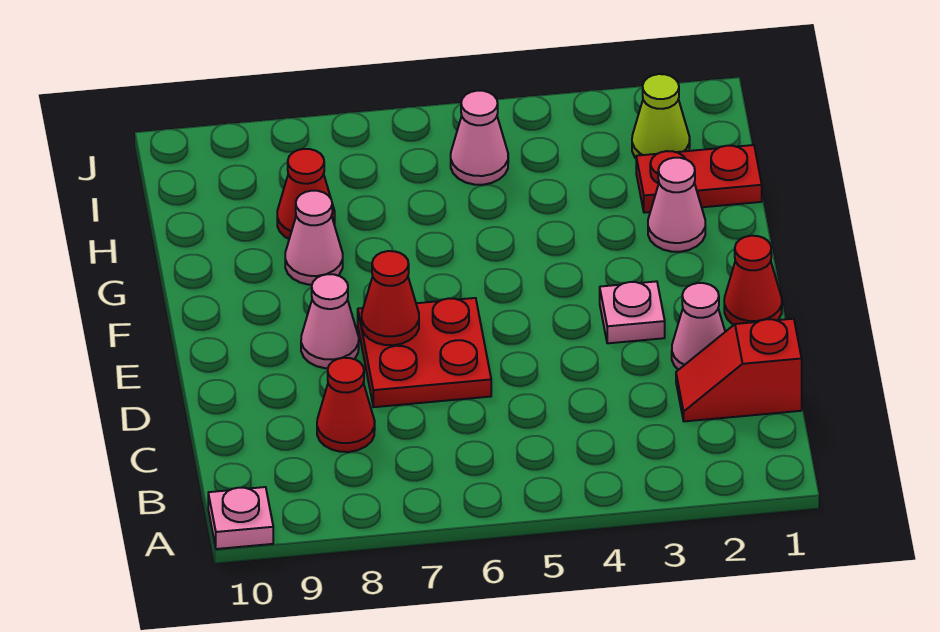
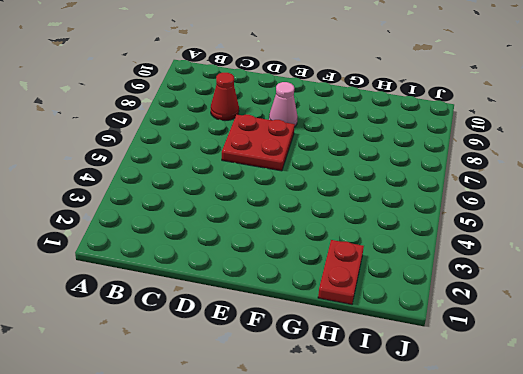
none -> pink plate A10 level 1
none -> red slope C1:C2 level 1 top 1
none -> pink cone D2 level 1

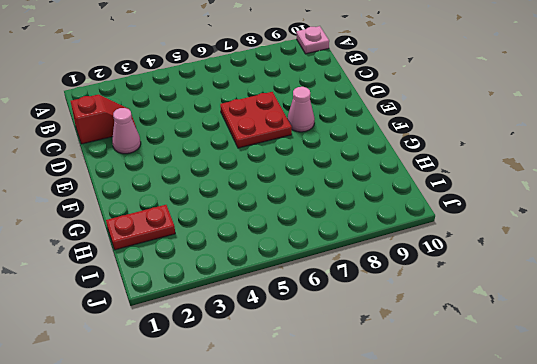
none -> red cone C8 level 1
none -> red cone E1 level 1
none -> pink plate E3 level 1

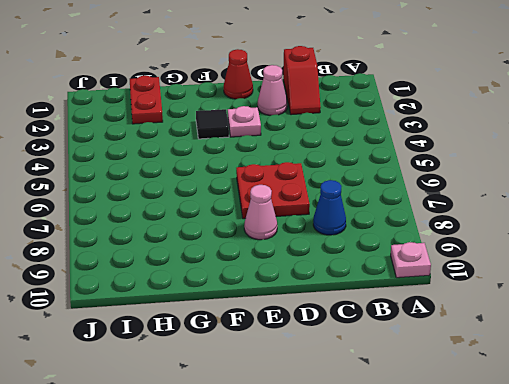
blue cone C8 level 1 -> red cone C8 level 1
black tile F3 level 1 -> none
none -> pink cone G2 level 1
none -> pink cone G8 level 1
none -> red cone H8 level 1

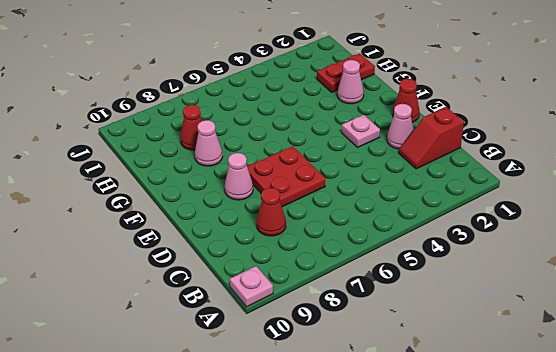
none -> lime cone I2 level 1
none -> pink cone I5 level 1
none -> red cone E7 level 2

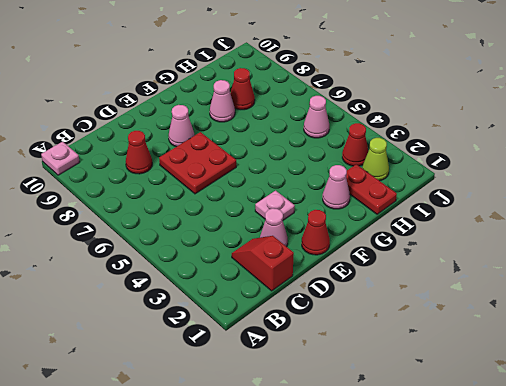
red cone I3 level 1 -> red cone E7 level 2

